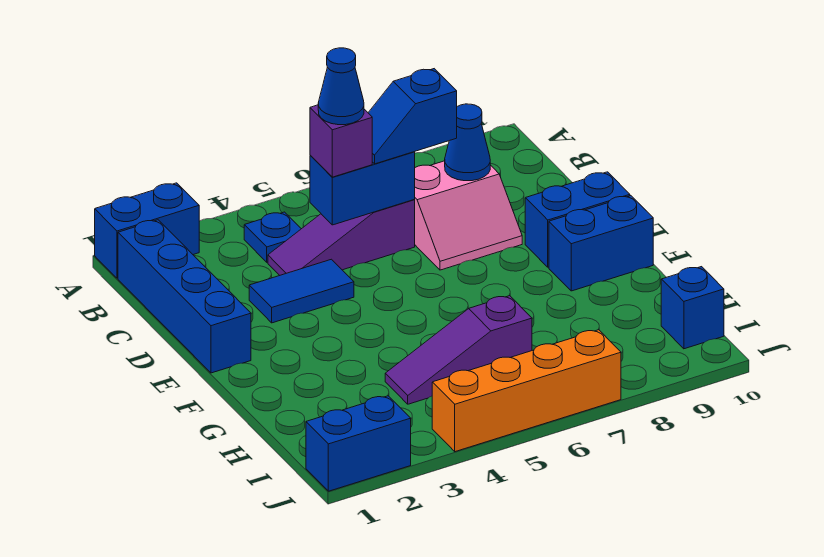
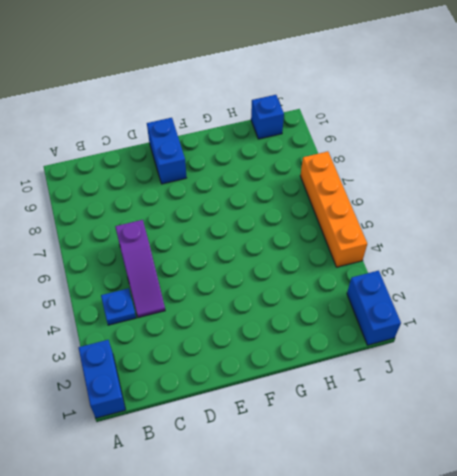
none -> blue brick B1:E1 level 1
none -> pink slope C7:D8 level 1 top C
none -> blue tile D3:D4 level 1

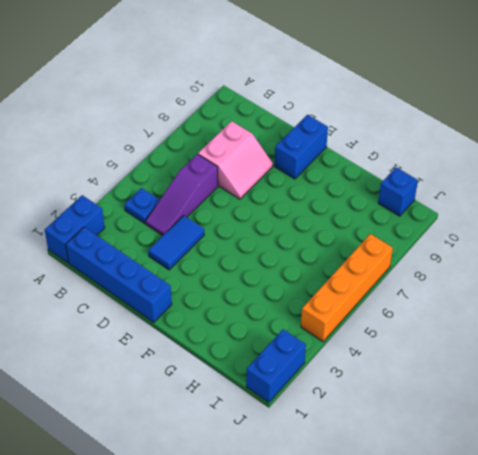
none -> blue brick F9:F10 level 1
none -> purple slope H4:H6 level 1 top 6
none -> blue brick C5:C6 level 2

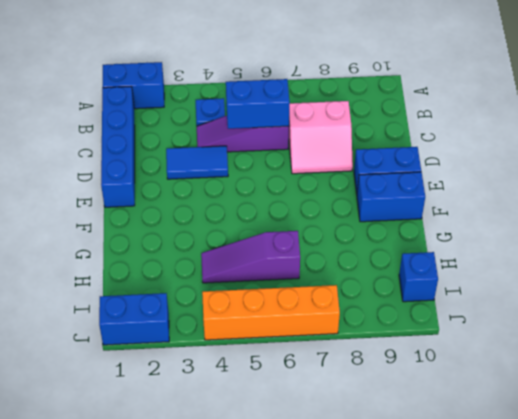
none -> blue cone C8 level 2
none -> purple brick C5 level 3
none -> blue slope C6:C7 level 3 top 7

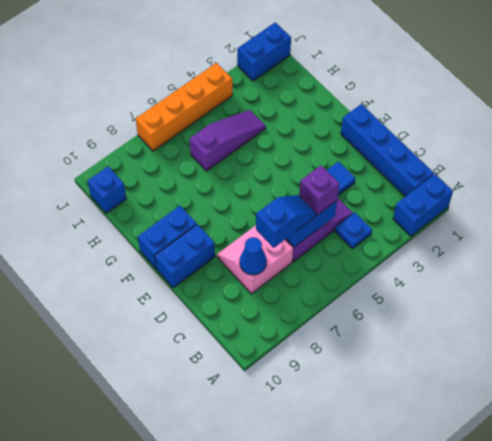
none -> blue cone C5 level 4

